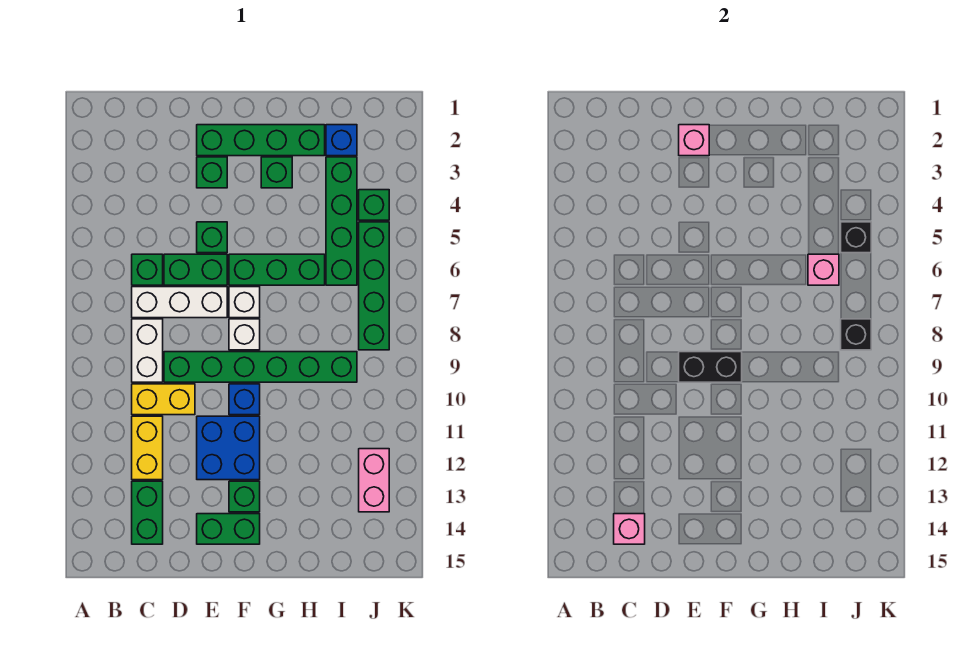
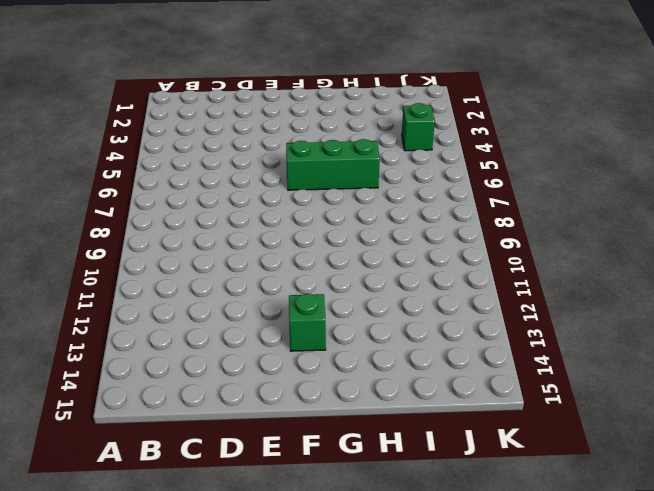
none -> green brick C6 level 1
none -> white brick C7:E7 level 1
none -> white brick C8:C9 level 1
none -> yellow brick C10:D10 level 1

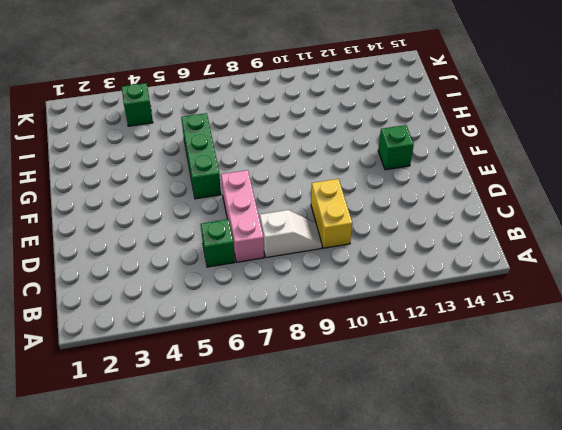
pink brick C7:E7 level 1 -> white brick C7:E7 level 1
white slope C8:C9 level 1 top 8 -> white brick C8:C9 level 1
none -> yellow brick C11:C12 level 1
none -> green brick C13:C14 level 1
none -> green brick D6:E6 level 1
none -> green brick D9:I9 level 1

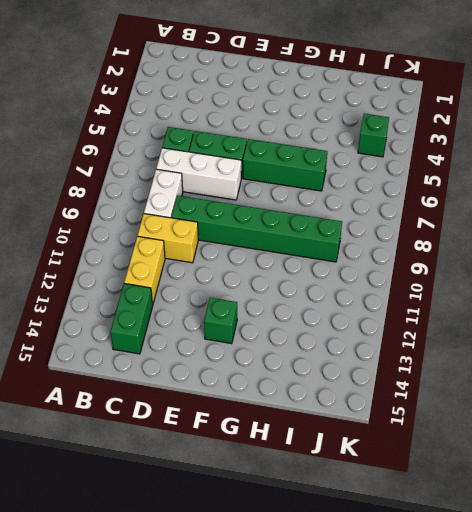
none -> green brick E2:H2 level 1
none -> green brick E3 level 1
none -> green brick E5 level 1
none -> blue brick E11:F12 level 1

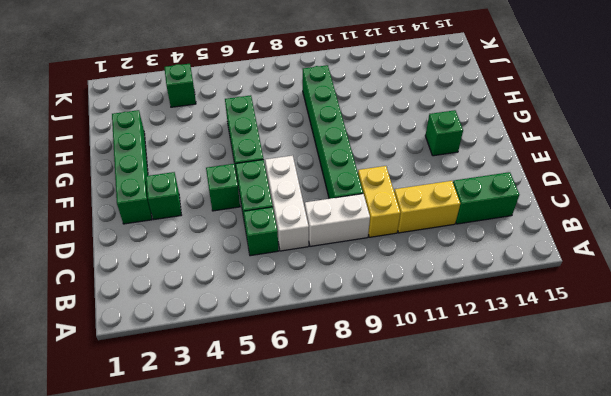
none -> blue brick E11:F12 level 1
none -> green brick E14:F14 level 1
none -> white brick F7 level 1
none -> white brick F8 level 1

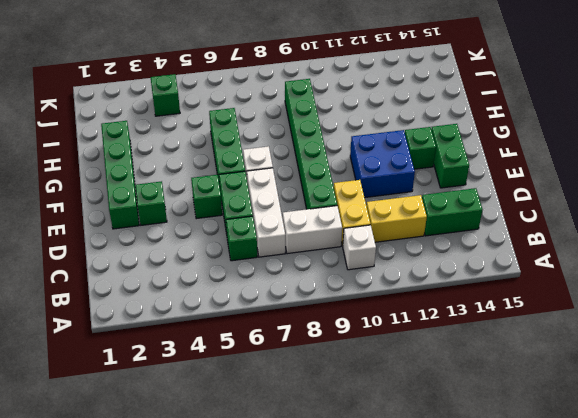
white brick B10 level 1 -> white brick F8 level 1
none -> blue brick F10 level 1
none -> green brick G3 level 1
none -> blue brick I2 level 1
none -> green brick I3:I6 level 1

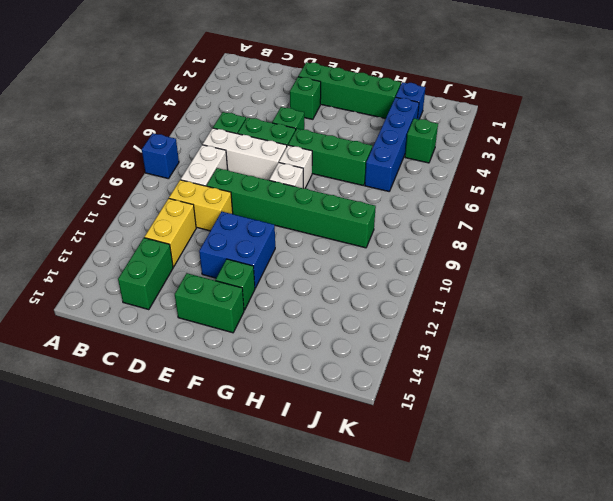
blue brick A8 level 1 -> blue brick F10 level 1
blue brick I3:I6 level 1 -> green brick I3:I6 level 1
none -> green brick G3 level 1
none -> green brick J5:J8 level 1
none -> pink brick J12:J13 level 1
none -> pink brick C14 level 2

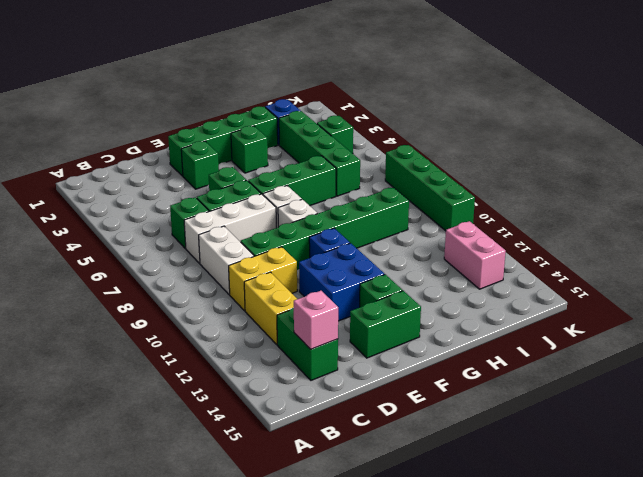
green brick K7:K10 level 1 -> green brick J5:J8 level 1
none -> pink brick E2 level 2
none -> black brick E9:F9 level 2
none -> pink brick I6 level 2
none -> black brick J5 level 2

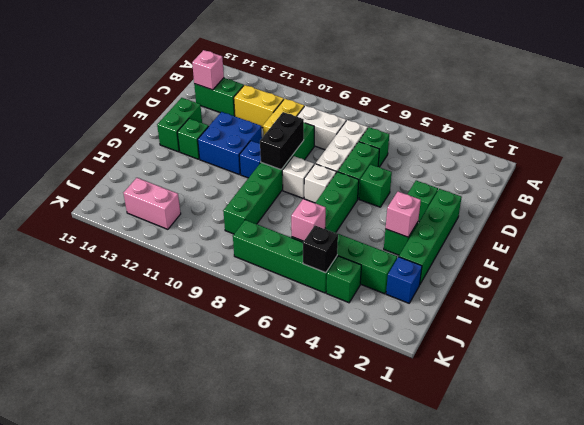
pink brick G3 level 2 -> pink brick E2 level 2
none -> black brick J8 level 2

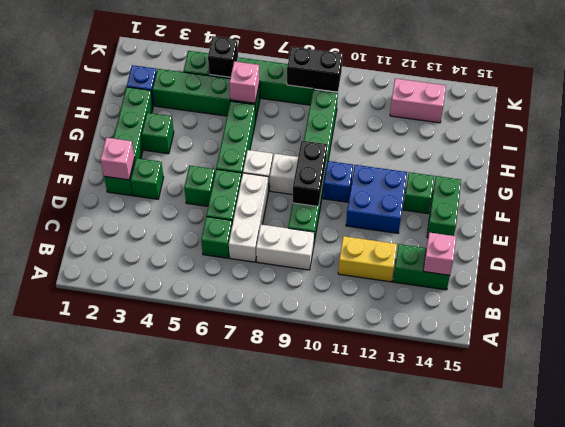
black brick J8:J9 level 2 -> black brick J8 level 2
none -> yellow brick C10:D10 level 1

